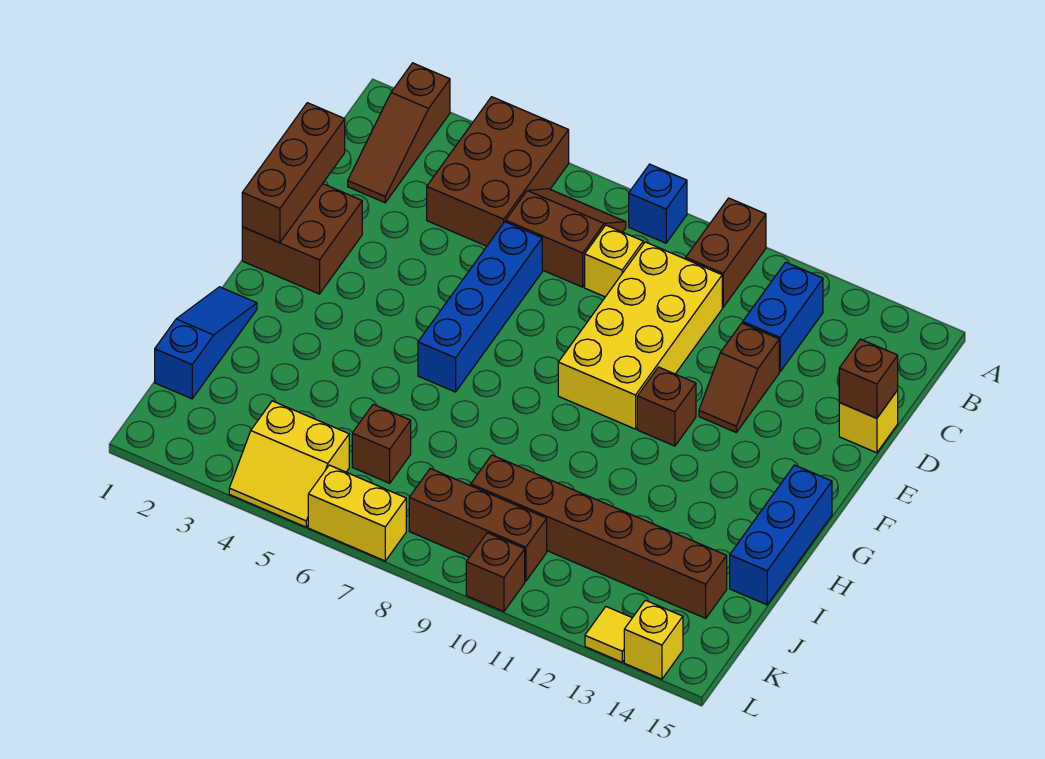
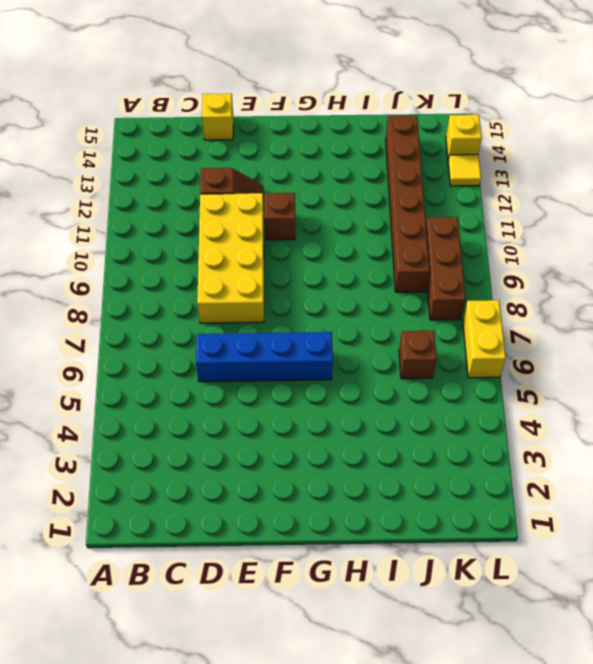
yellow brick D8:E11 level 1 -> yellow brick C9:F10 level 1
none -> brown slope A2:C2 level 1 top A
none -> brown brick A4:C5 level 1
none -> blue brick A8 level 1

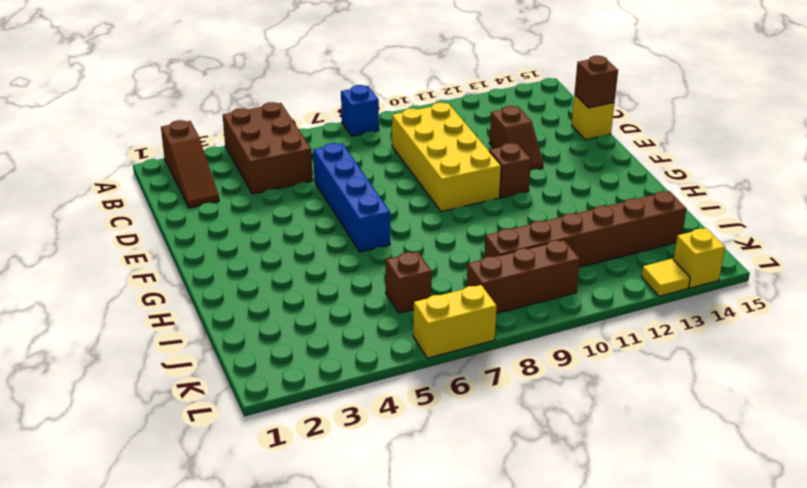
none -> brown brick A10:B10 level 1
none -> brown slope B6:C7 level 1 top C
none -> blue brick B12:C12 level 1

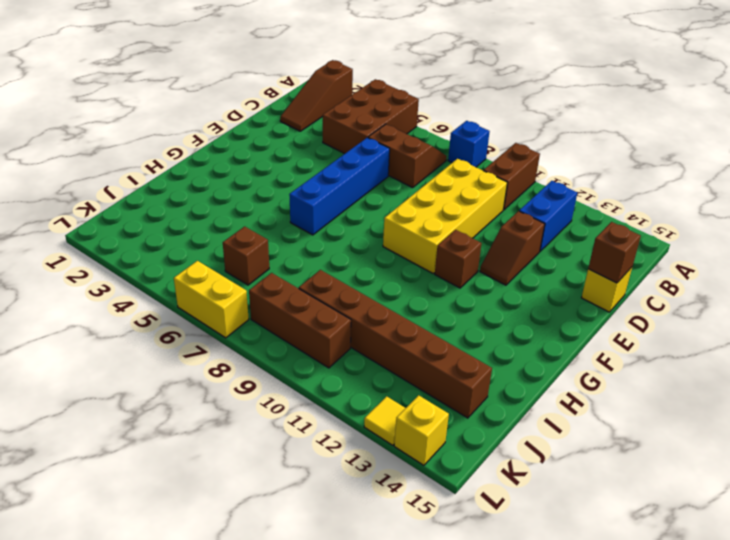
none -> yellow brick C8 level 1
none -> brown brick E1:F2 level 1
none -> blue brick G15:I15 level 1

